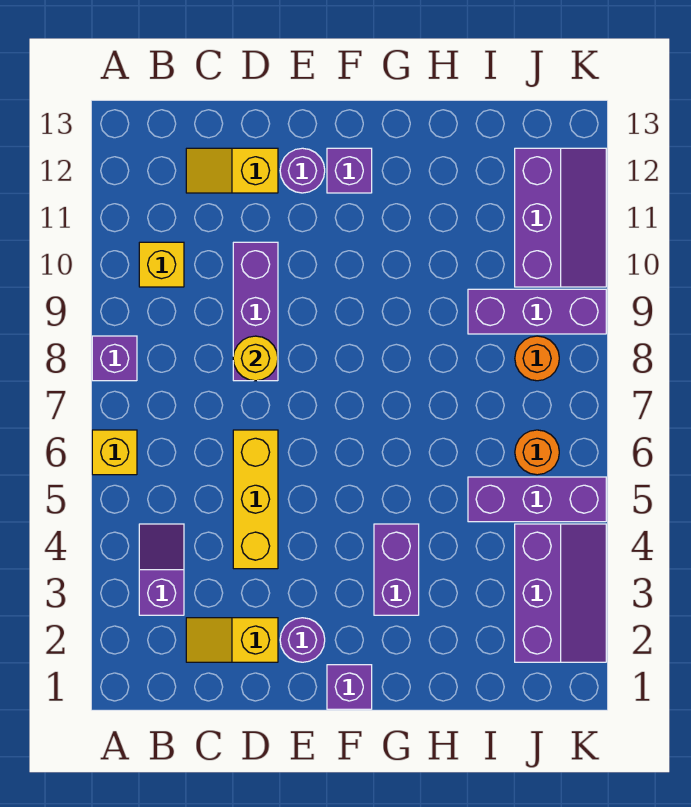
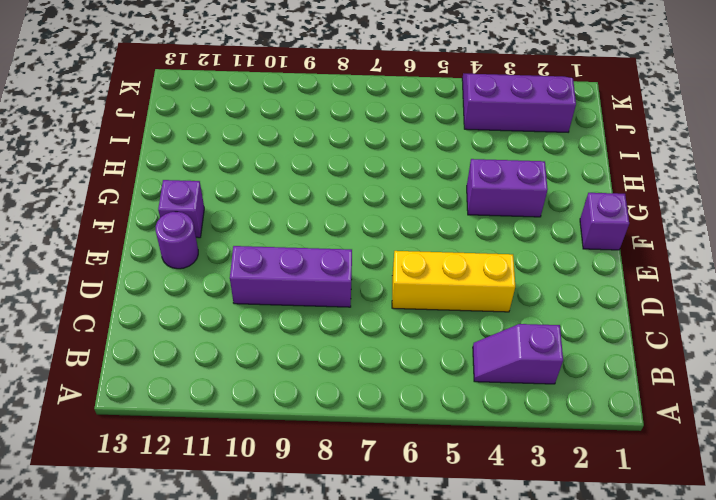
none -> yellow brick A6 level 1
none -> purple brick A8 level 1
none -> yellow brick B10 level 1

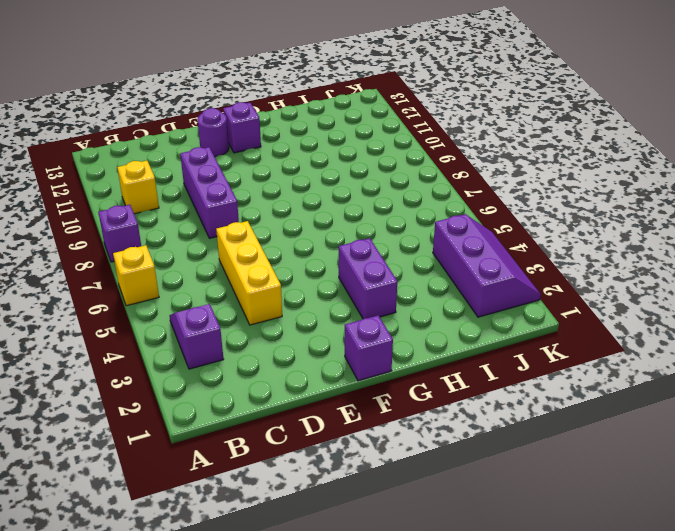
none -> yellow slope C2:D2 level 1 top D
none -> yellow slope C12:D12 level 1 top D
none -> purple round brick E2 level 1

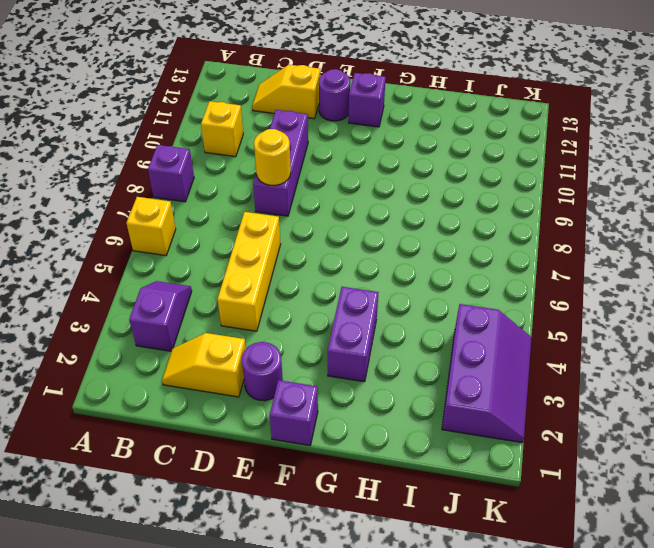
none -> purple brick I5:K5 level 1
none -> purple brick I9:K9 level 1
none -> orange round brick J6 level 1

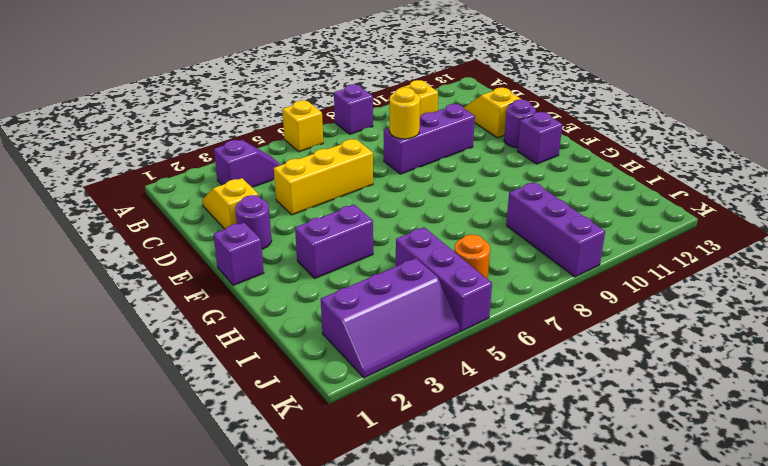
none -> orange round brick J8 level 1
none -> purple slope J10:K12 level 1 top J

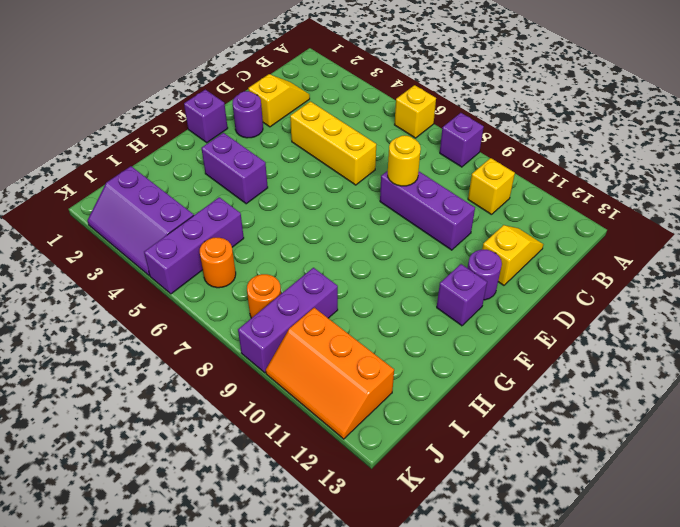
orange slope J10:K12 level 1 top J -> purple slope J10:K12 level 1 top J
none -> purple slope B3:B4 level 1 top 3

